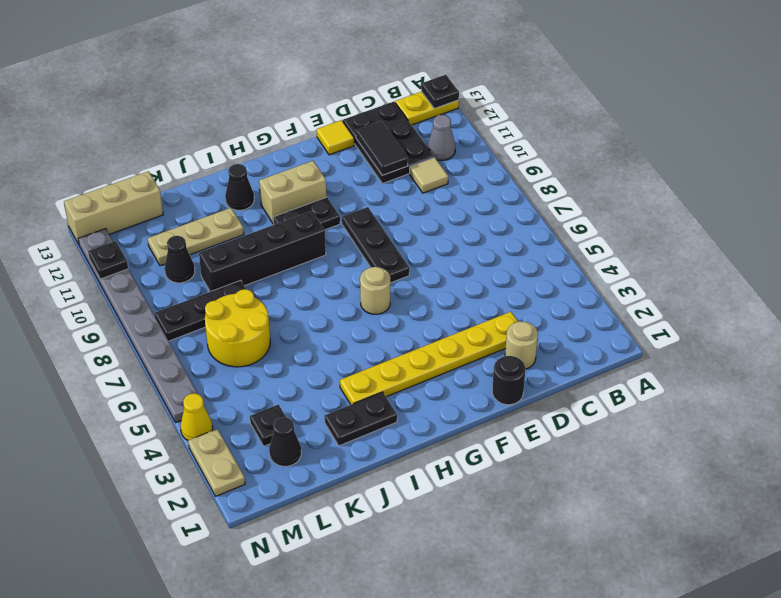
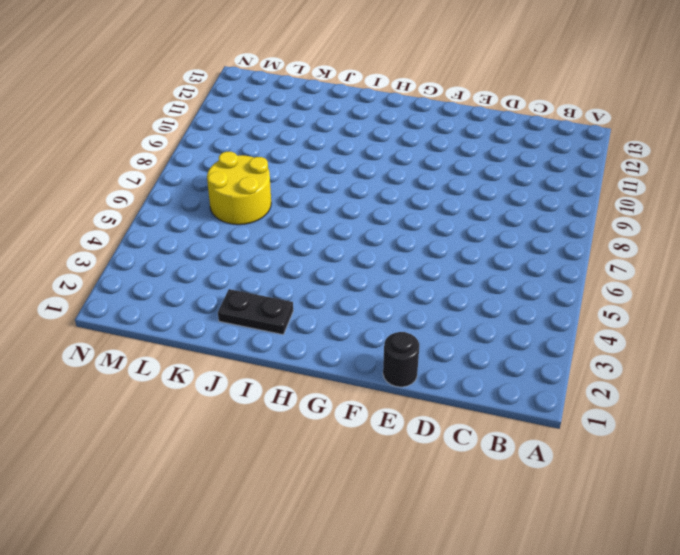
none -> yellow plate A13:B13 level 1
none -> grey cone B11 level 1
none -> tan tile C10 level 1

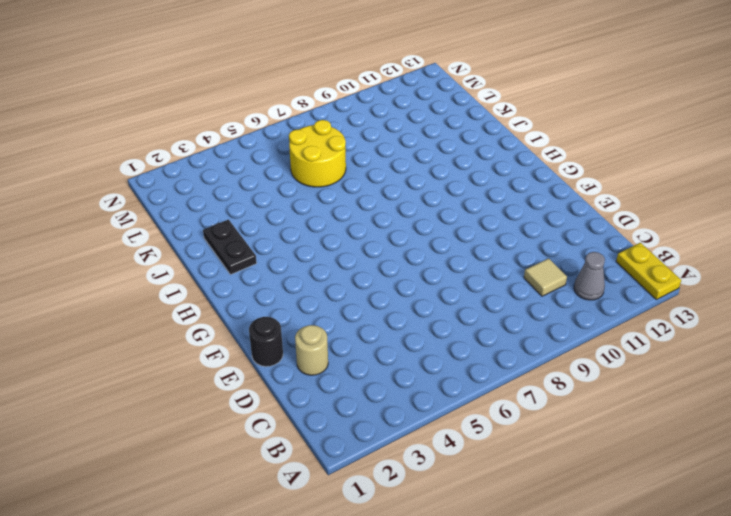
none -> black plate C11:D13 level 1
none -> yellow plate D3:I3 level 1
none -> yellow tile E13 level 1

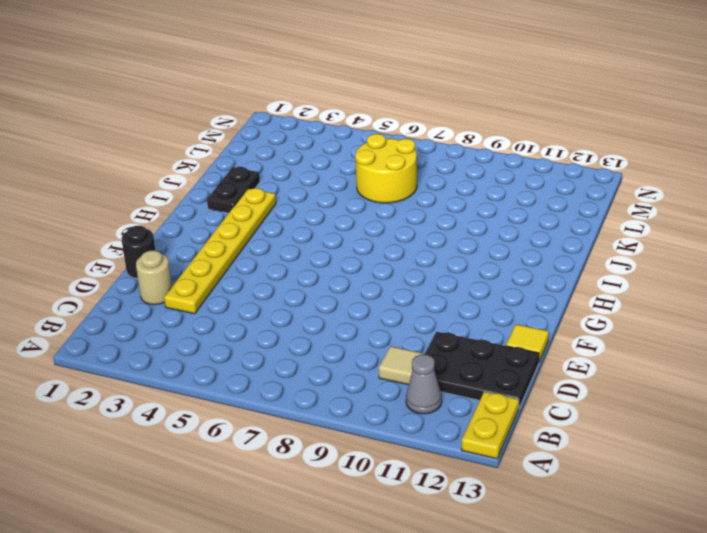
none -> black plate F7:F9 level 1
none -> tan round brick G6 level 1
none -> black plate G10:H10 level 1

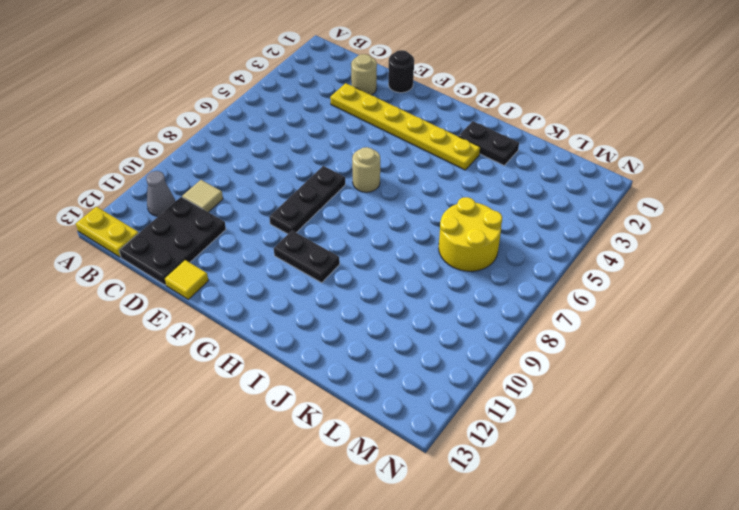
none -> tan brick G11:H11 level 1
none -> black brick H9:K9 level 1
none -> black cone I12 level 1

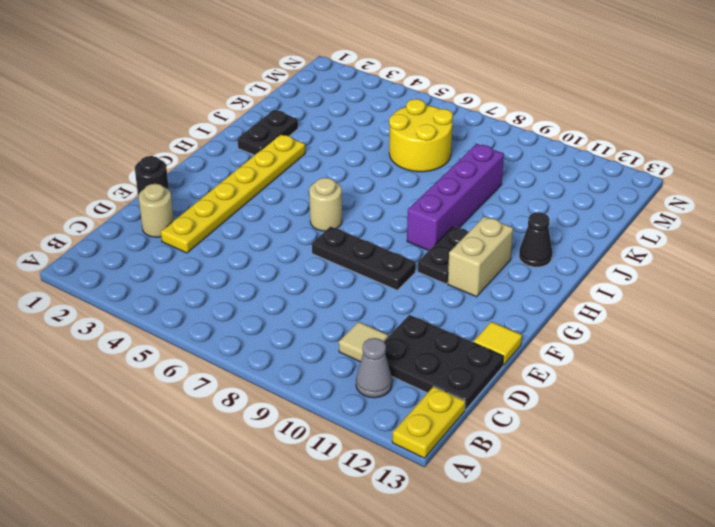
purple brick H9:K9 level 1 -> black brick H9:K9 level 1
none -> tan plate J11:L11 level 1
none -> black plate K8:M8 level 1
none -> black cone L2 level 1

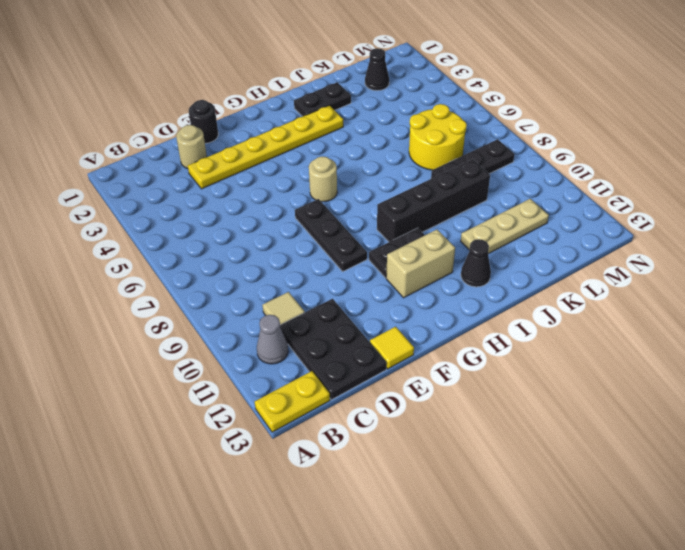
none -> black plate L3 level 1
none -> black cone L10 level 1
none -> tan brick L13:N13 level 1

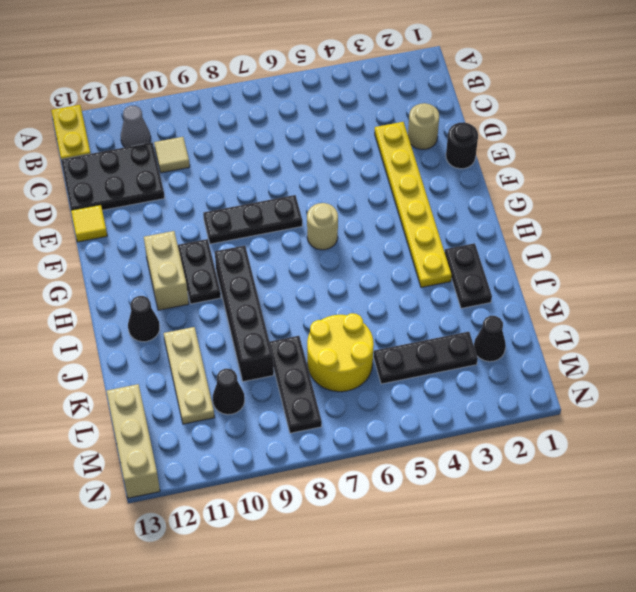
black plate L3:L5 level 1 -> black plate L3 level 1
none -> tan plate N2:N3 level 1
none -> yellow cone N4 level 1
none -> grey plate N5:N12 level 1

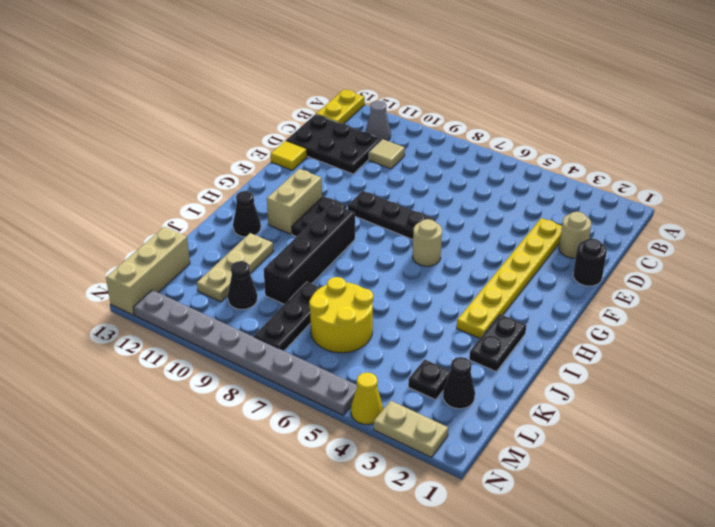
none -> black plate A13 level 2
none -> black tile D11:D12 level 2
none -> black plate N11 level 2

